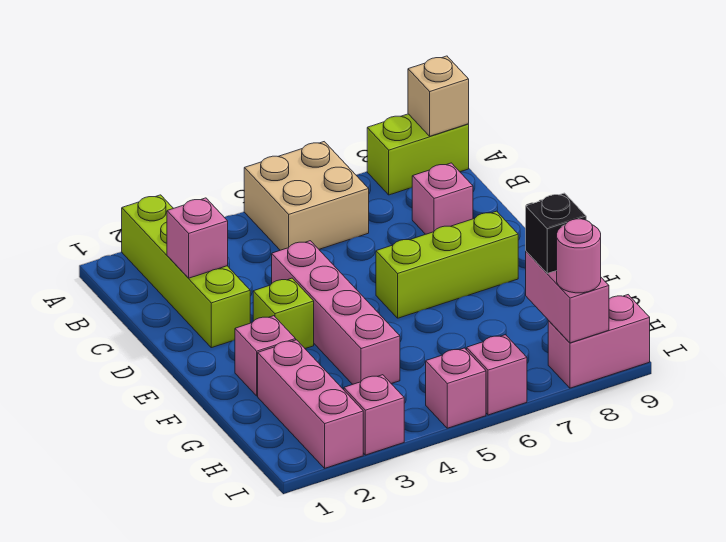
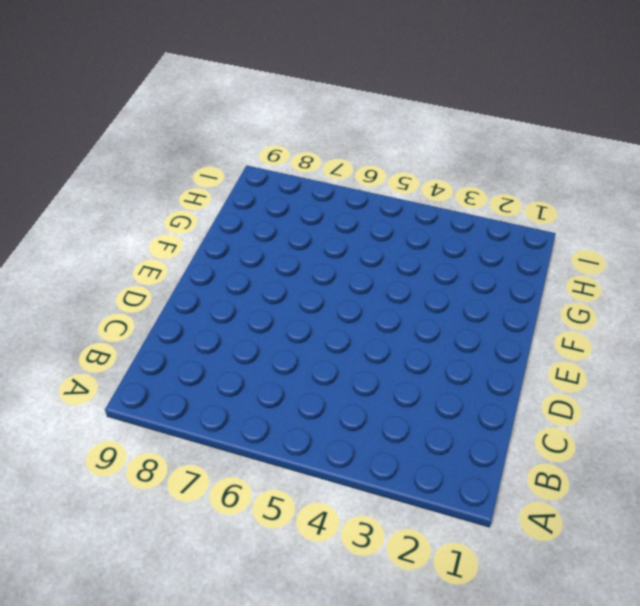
none -> lime brick A2:D2 level 1
none -> tan brick A5:B6 level 1
none -> lime brick A8:A9 level 1

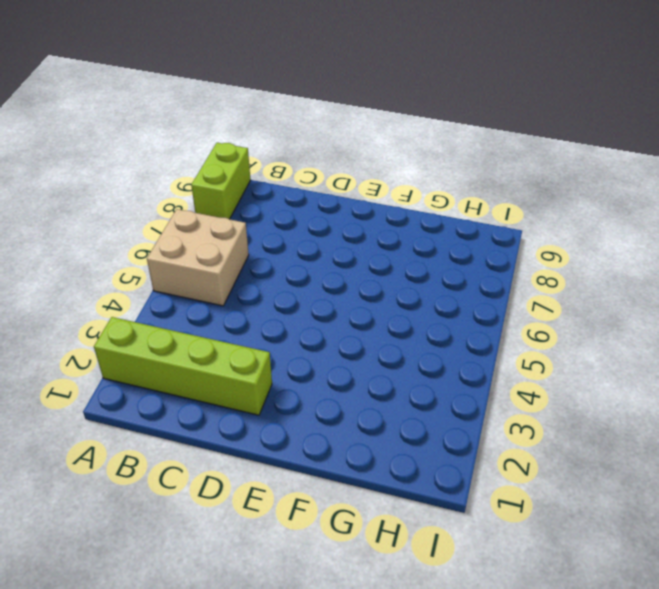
none -> pink brick C8 level 1
none -> pink brick D4:G4 level 1
none -> lime brick E3 level 1

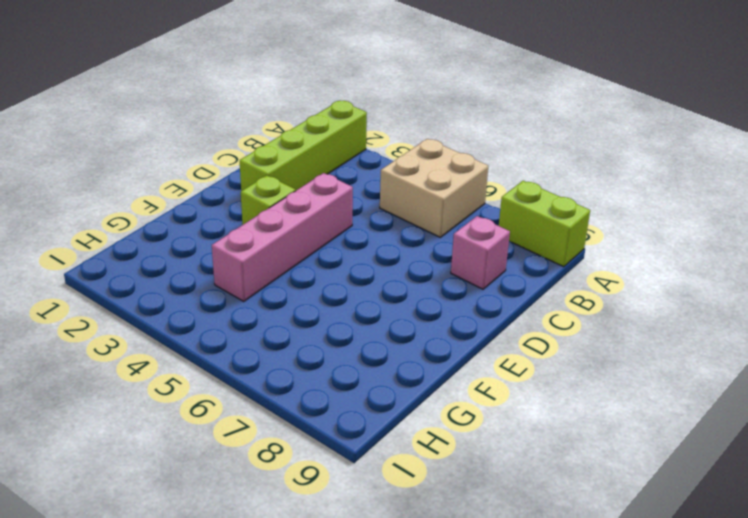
none -> lime brick E6:E8 level 1
none -> pink brick F2 level 1
none -> pink brick G2:I2 level 1

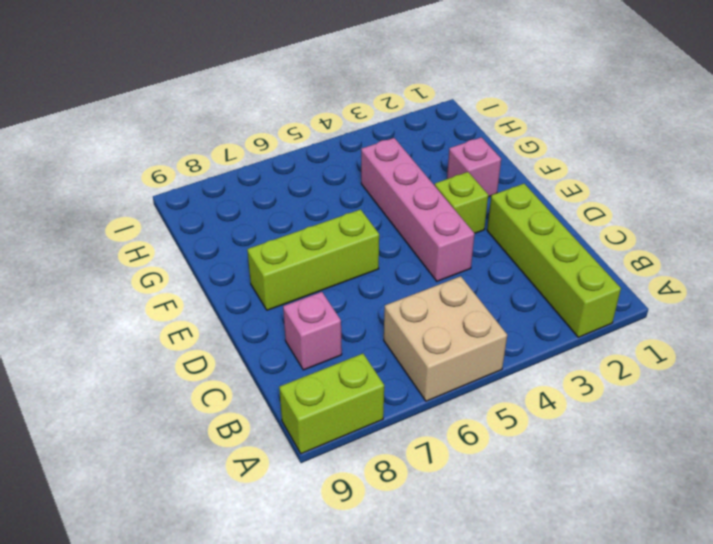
none -> pink brick G2:I2 level 1
none -> pink brick I3 level 1
none -> pink brick I5 level 1

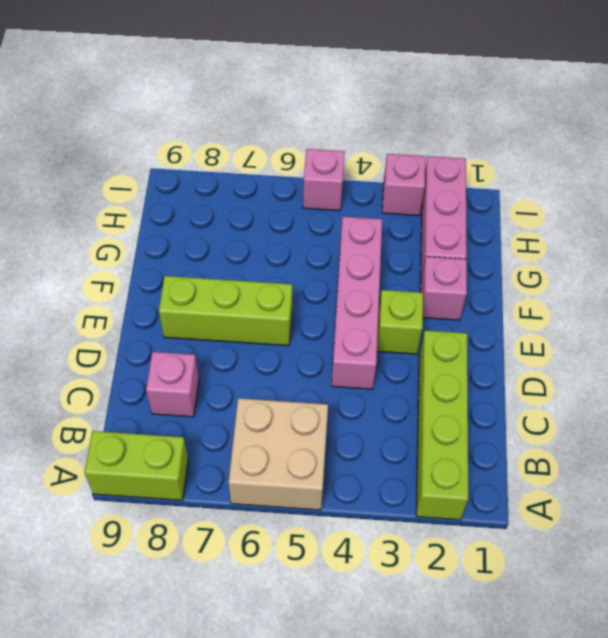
none -> pink brick I6 level 1
none -> pink brick I8:I9 level 1
none -> tan brick A9 level 2

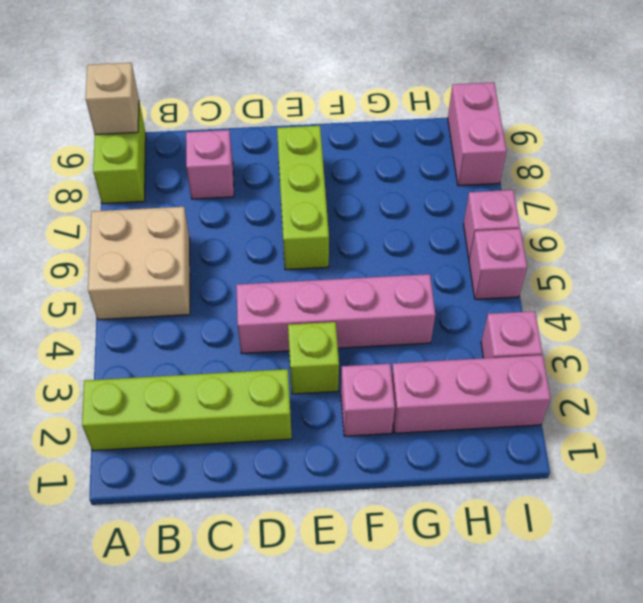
none -> pink brick C2 level 2
none -> pink brick H8:I8 level 2
none -> black brick H8 level 3

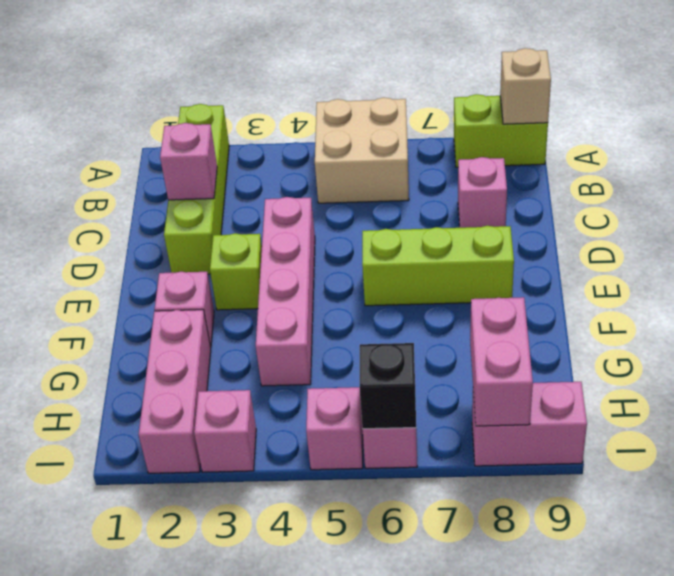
black brick I6 level 2 -> black brick H8 level 3
none -> pink round brick I8 level 3

